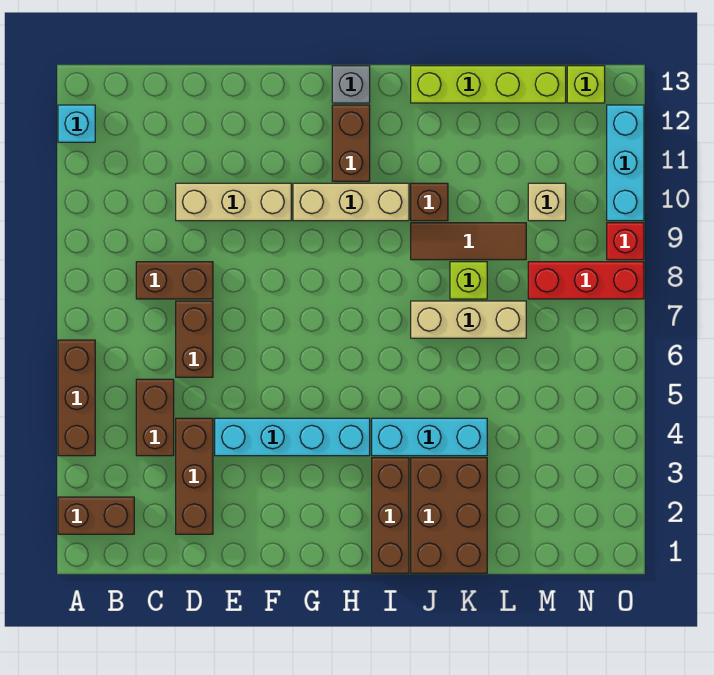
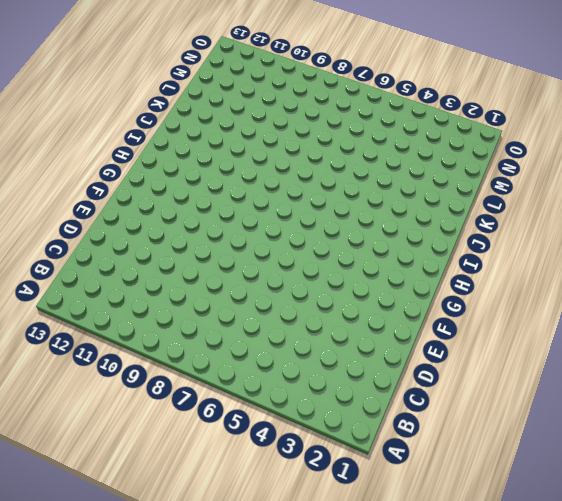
none -> brown brick A2:B2 level 1
none -> brown brick A4:A6 level 1
none -> cyan brick A12 level 1

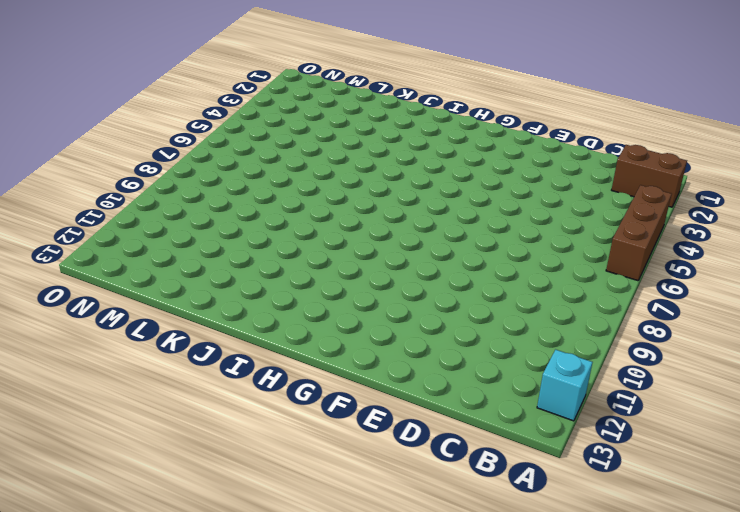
none -> brown brick C4:C5 level 1
none -> brown brick C8:D8 level 1
none -> brown brick D2:D4 level 1

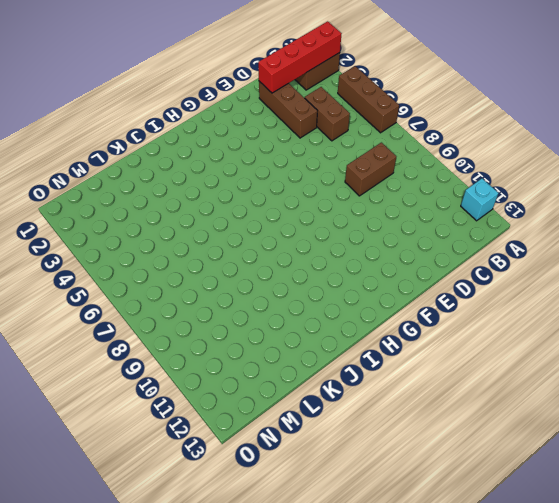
red brick A2:D2 level 2 -> none
none -> brown brick D6:D7 level 1
none -> tan brick D10:F10 level 1
none -> cyan brick E4:H4 level 1

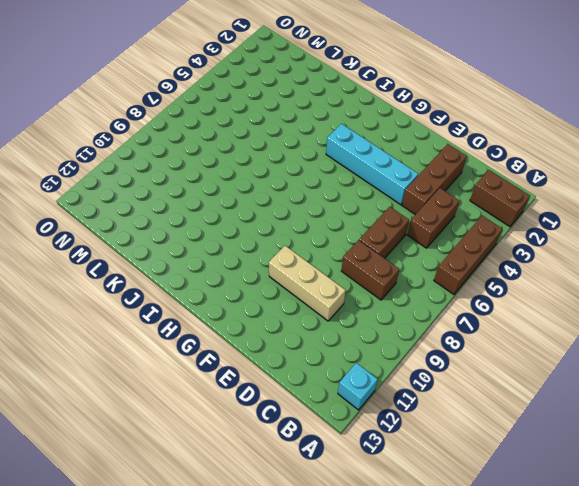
none -> tan brick G10:I10 level 1
none -> brown brick H11:H12 level 1
none -> grey brick H13 level 1

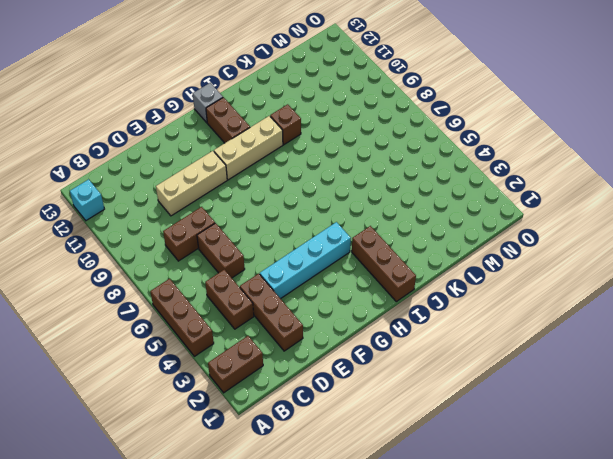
none -> cyan brick I4:K4 level 1
none -> brown brick J1:K3 level 1
none -> tan brick J7:L7 level 1

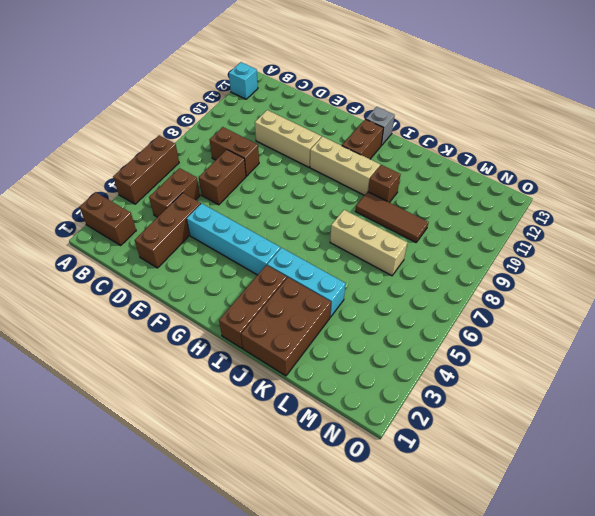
none -> lime brick J13:M13 level 1
none -> lime brick K8 level 1
none -> red brick M8:O8 level 1

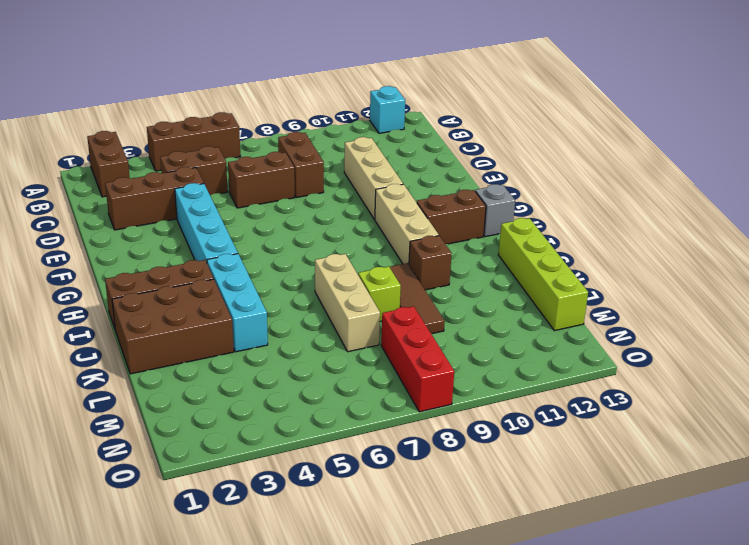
none -> tan brick M10 level 1
none -> lime brick N13 level 1
none -> red brick O9 level 1

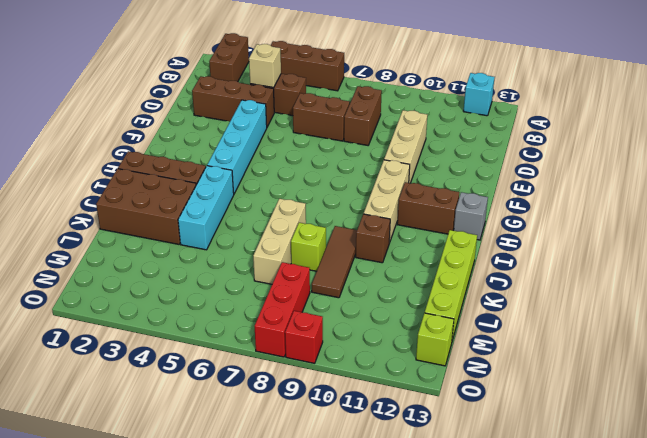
tan brick C4 level 2 -> tan brick M10 level 1
none -> cyan brick O10:O12 level 1

